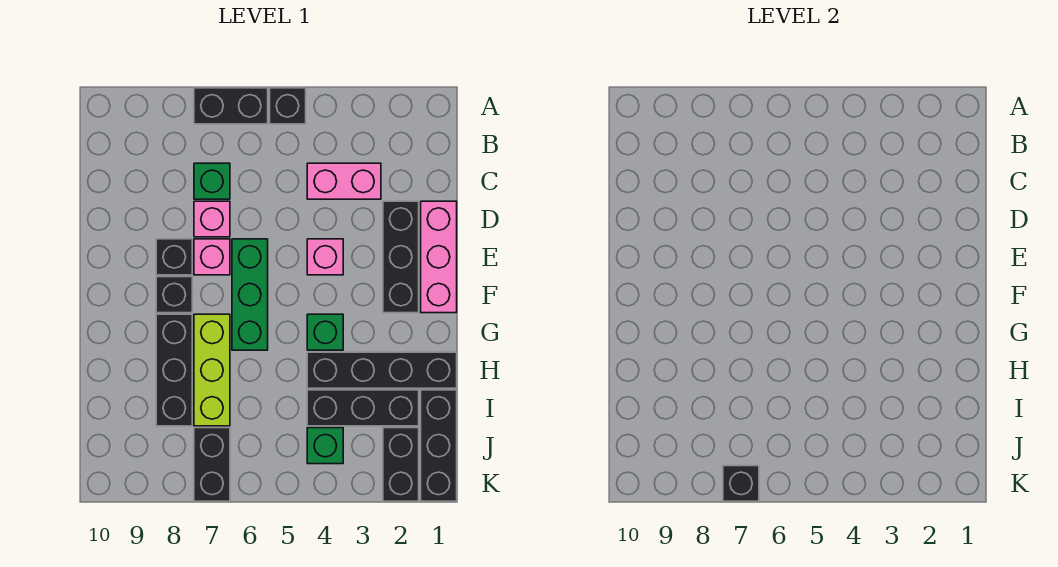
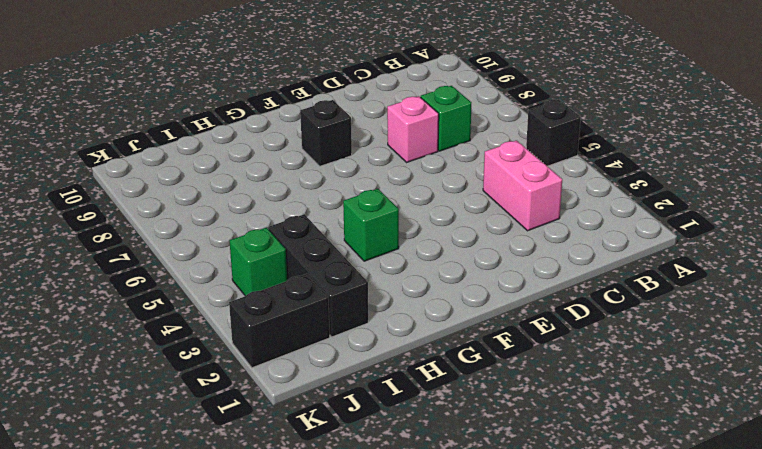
none -> black brick A6:A7 level 1
none -> pink brick D1:F1 level 1
none -> black brick D2:F2 level 1

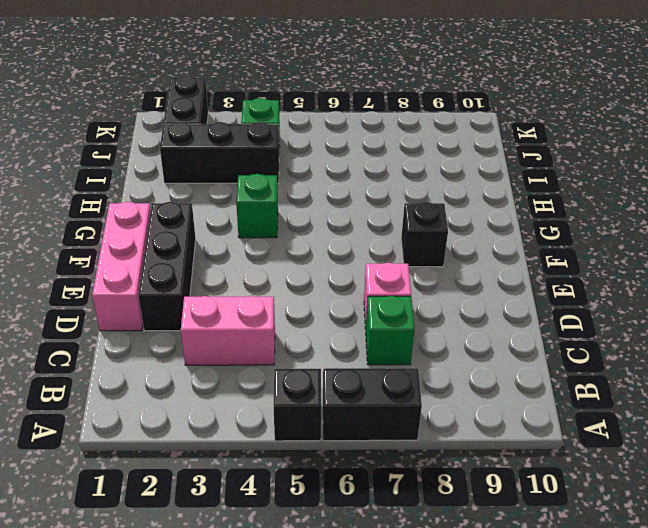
none -> pink brick E4 level 1
none -> green brick E6:G6 level 1
none -> pink brick E7 level 1

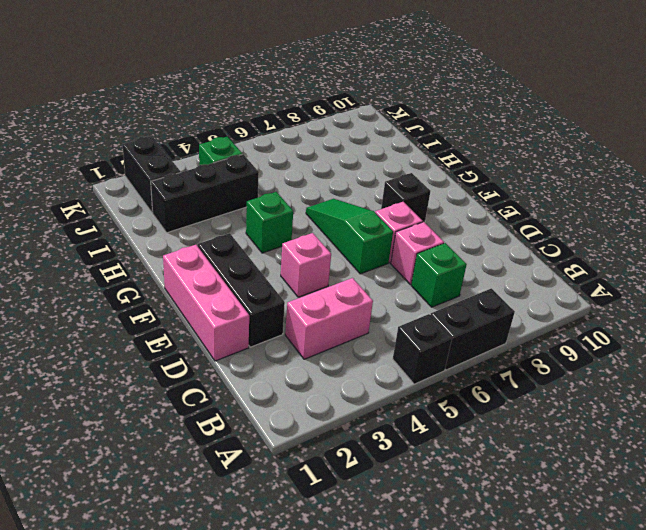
green slope E6:G6 level 1 top E -> green brick E6:G6 level 1
none -> black brick E8 level 1
none -> lime brick G7:I7 level 1
none -> black brick G8:I8 level 1

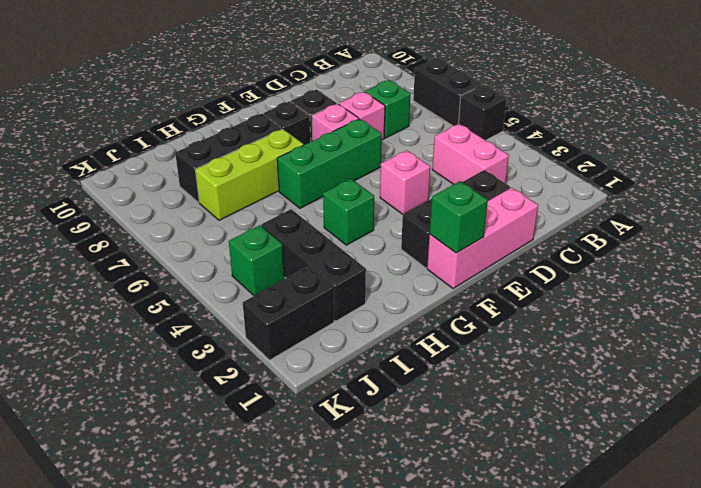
green brick F1 level 2 -> none
none -> black brick H1:H4 level 1
none -> black brick I1:K1 level 1
none -> black brick J7:K7 level 1

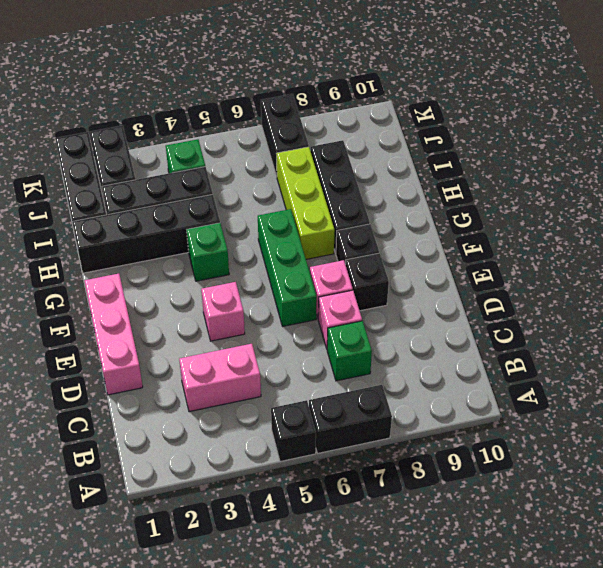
none -> black brick D2:F2 level 1
none -> black brick K7 level 2

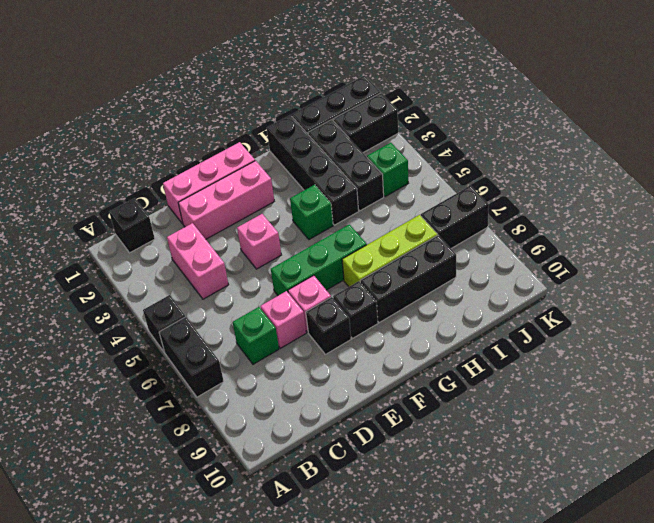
black brick B1 level 1 -> black brick K7 level 2
pink brick D2:F2 level 1 -> black brick D2:F2 level 1

